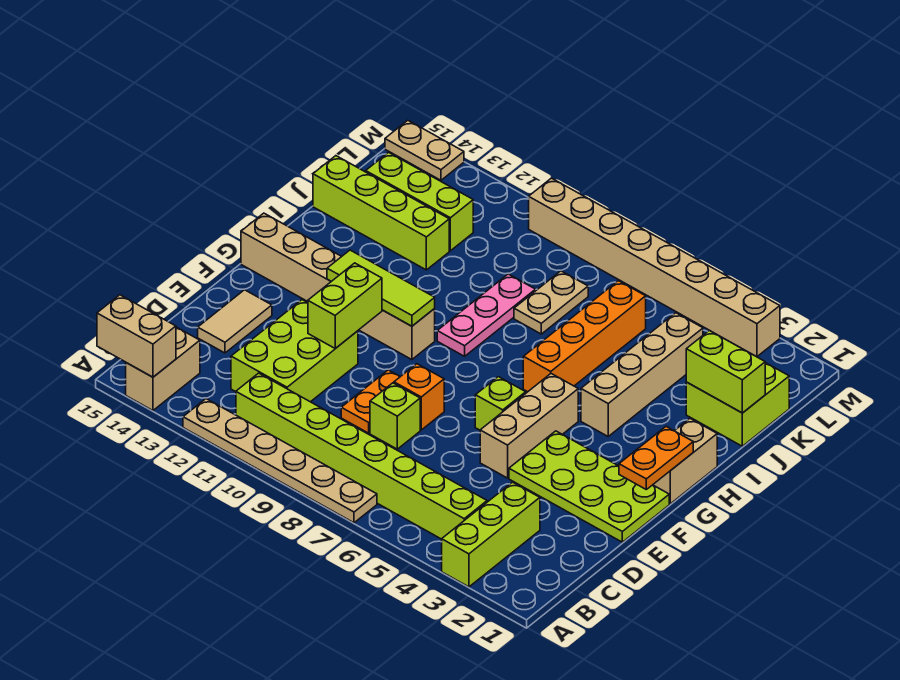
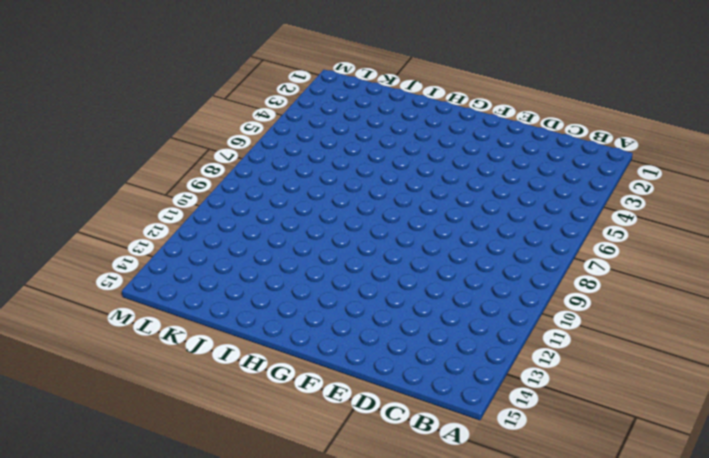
none -> lime brick A3:C3 level 1
none -> tan plate A7:A12 level 1
none -> tan brick A14:B14 level 1

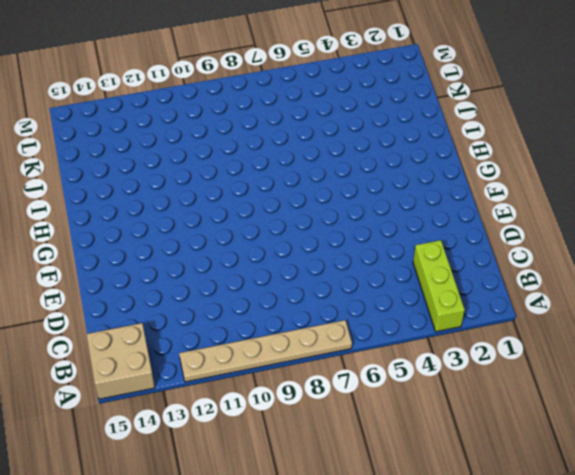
tan brick A14:B15 level 1 -> tan brick A14:B14 level 1
none -> lime brick B4:B11 level 1
none -> lime brick C11:E12 level 1
none -> lime brick D8 level 1

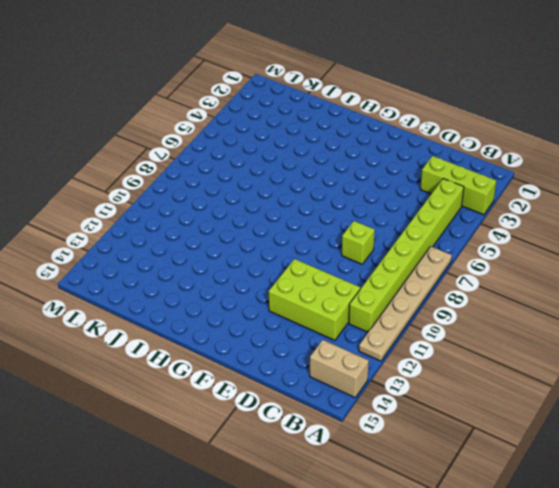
none -> orange plate D9:E9 level 1
none -> tan tile D14:E14 level 1
none -> lime plate E1:F4 level 1

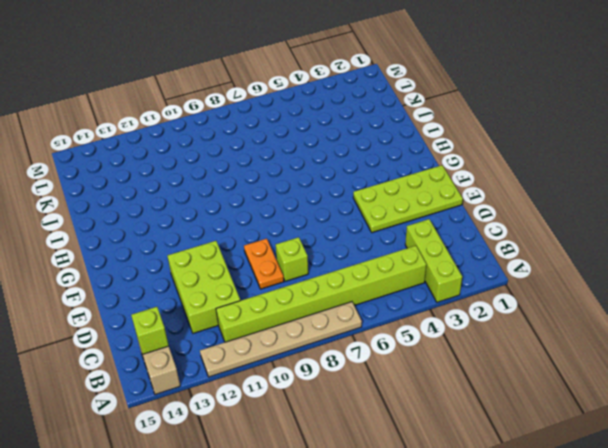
lime brick B14 level 2 -> lime brick F6 level 1
none -> tan tile D14:E14 level 1
none -> tan brick E5:G5 level 1
none -> orange brick E8 level 1

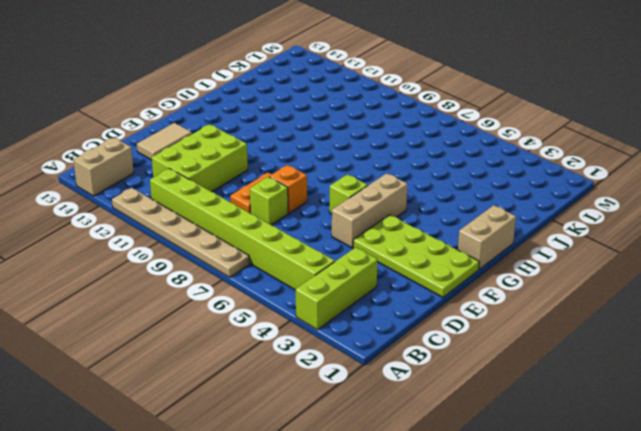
none -> tan brick G10:G15 level 1
none -> tan brick H4:K4 level 1
none -> orange brick H6:K6 level 1

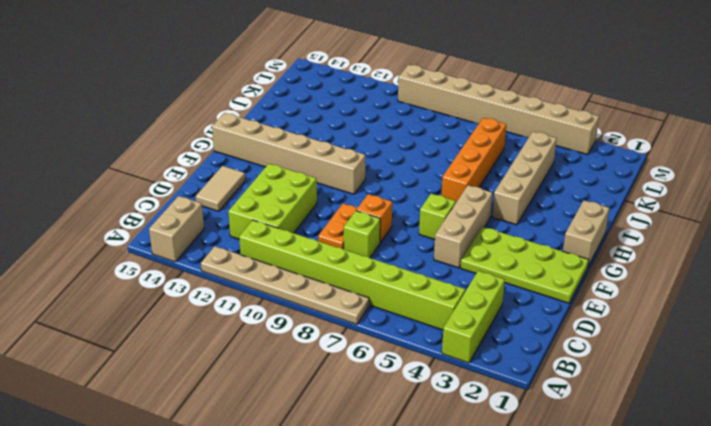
none -> pink plate H9:J9 level 1
none -> lime brick J1:K2 level 1
none -> tan plate J8:K8 level 1

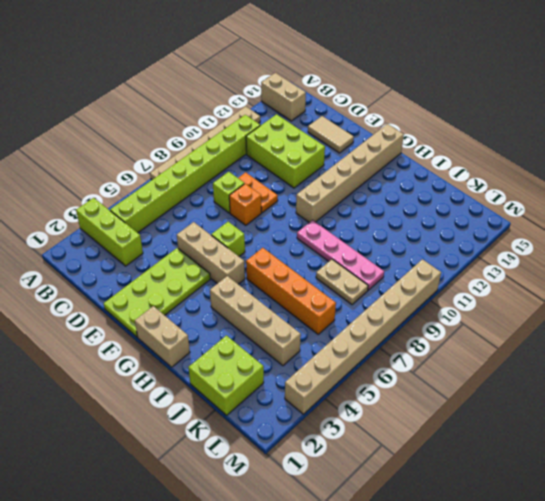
pink plate H9:K9 level 1 -> pink plate H9:J9 level 1
none -> lime brick J12:J15 level 1
none -> lime brick K12:K14 level 1
none -> tan plate M14:M15 level 1

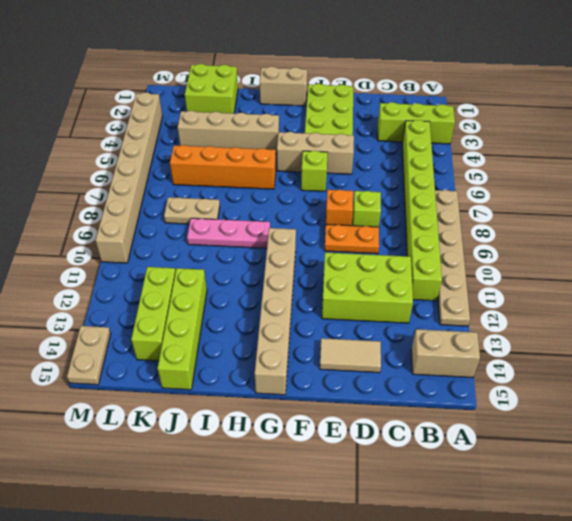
none -> tan brick A14:A15 level 2
none -> lime brick E11:F11 level 2
none -> orange plate F1:G1 level 2

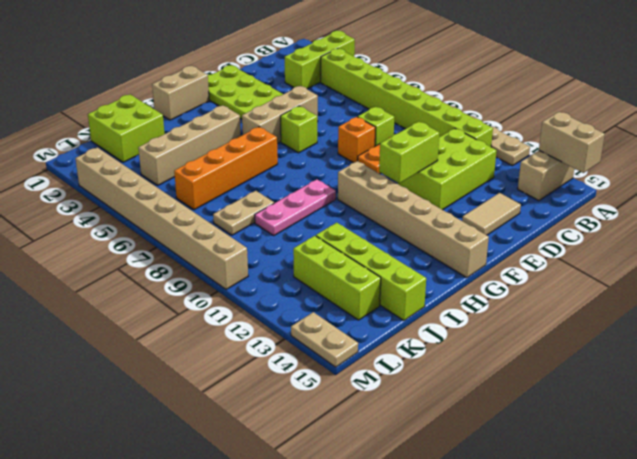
none -> orange plate F1:G1 level 2
none -> lime tile G10:G12 level 2
none -> lime brick J1:J2 level 2

